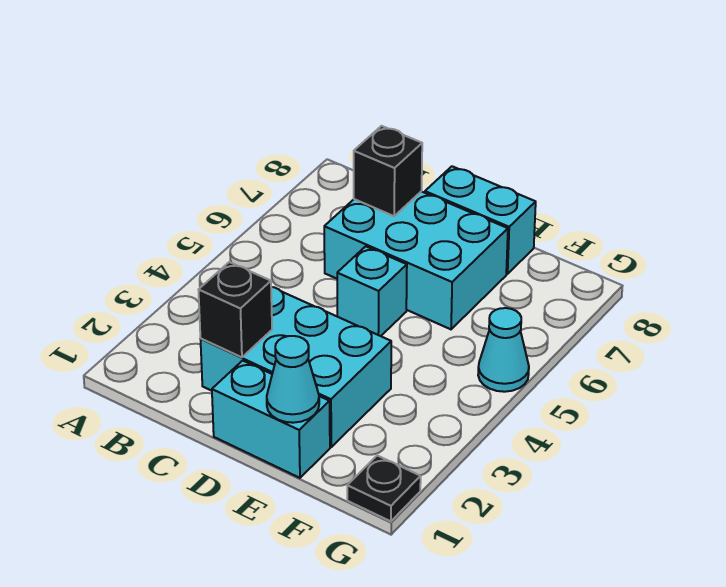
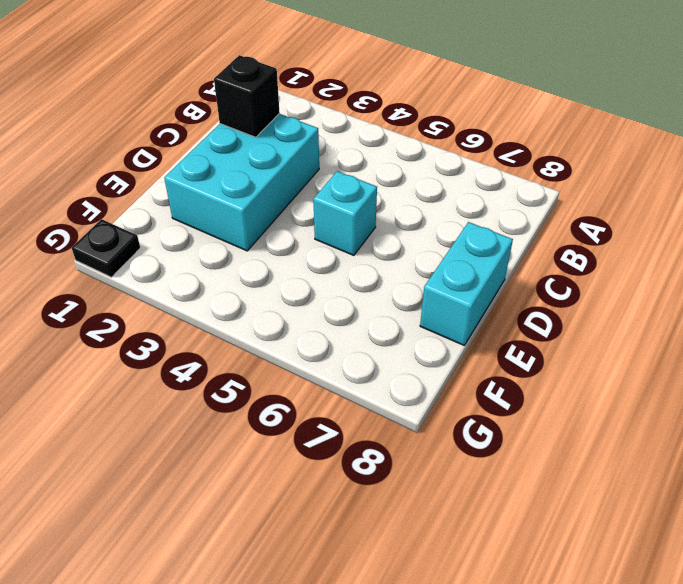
none -> cyan brick C6:E7 level 1
none -> cyan brick D1:E1 level 1

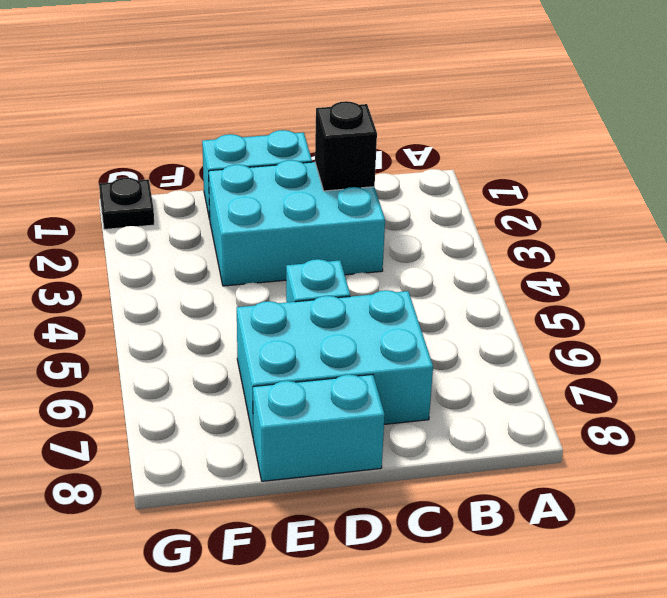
none -> cyan cone G5 level 1
none -> black brick C7 level 2

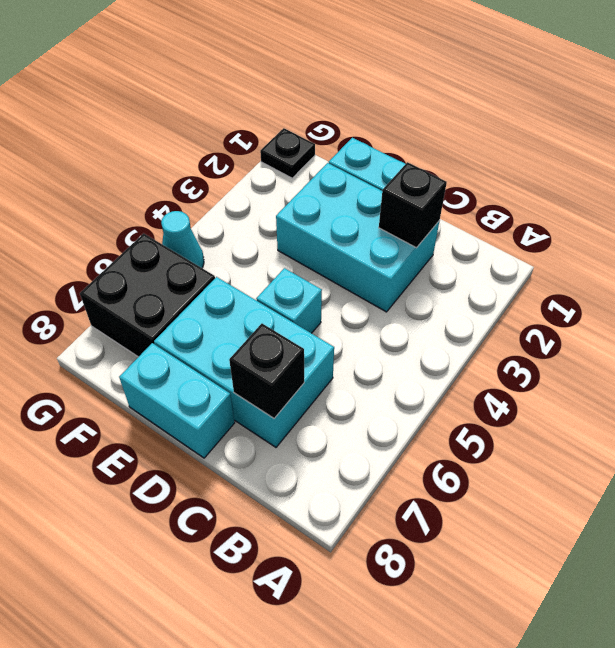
black brick F6:G7 level 1 -> none
none -> cyan cone E1 level 2

